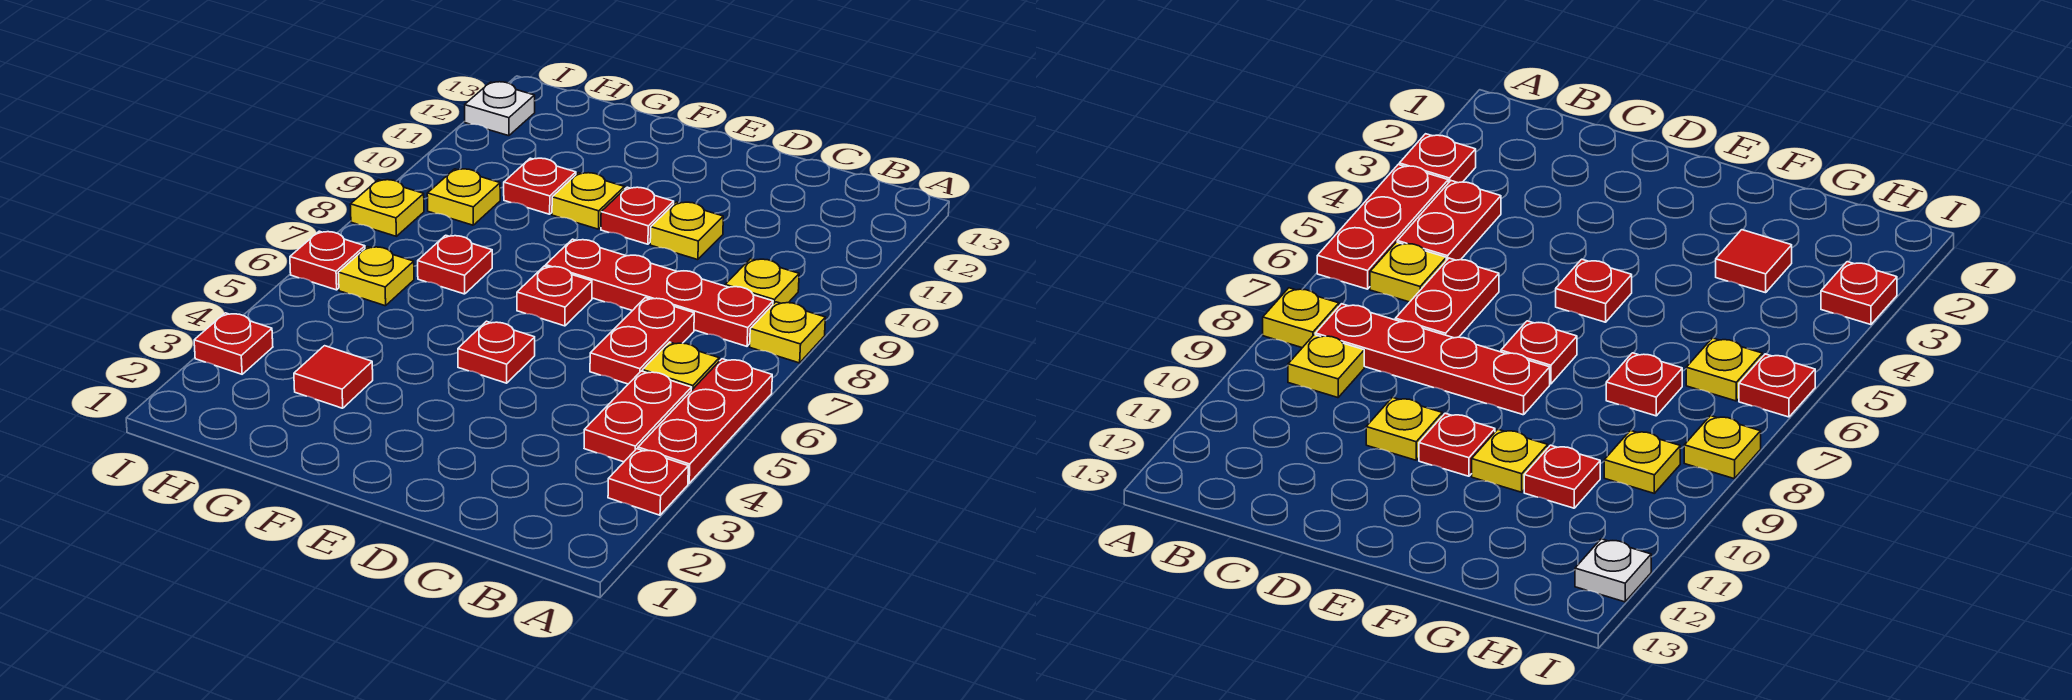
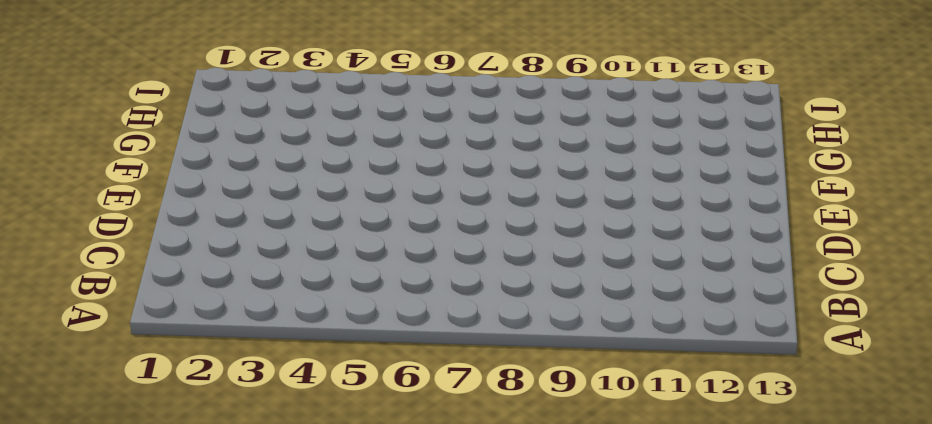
none -> red plate A3 level 1
none -> red plate A4:A6 level 1
none -> yellow plate A8 level 1

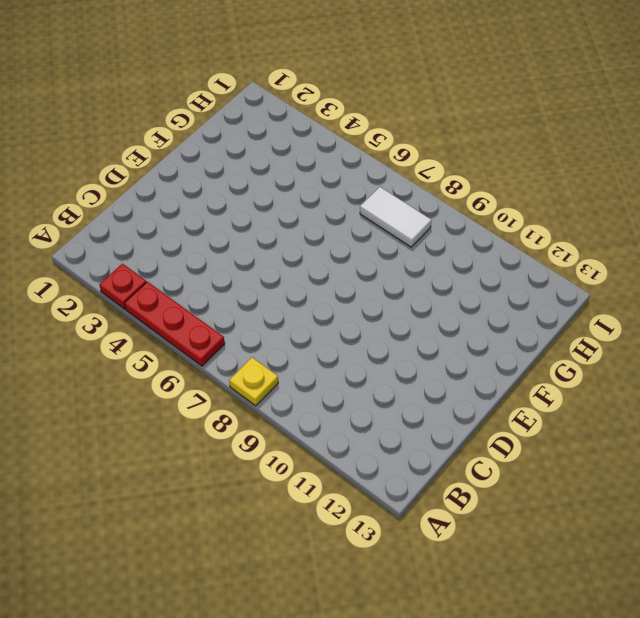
white tile H7:H8 level 1 -> none
none -> red plate B4:B5 level 1
none -> yellow plate B6 level 1
none -> red plate B8:E8 level 1

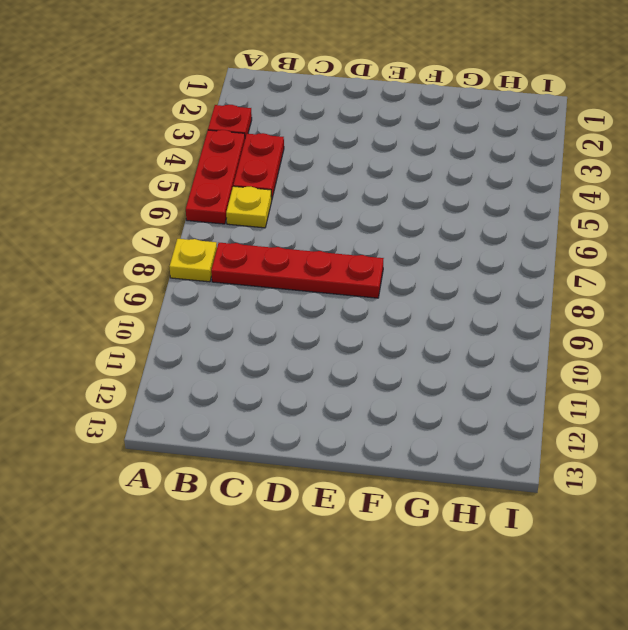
none -> yellow plate B9 level 1
none -> red plate C6:C7 level 1
none -> yellow plate D10 level 1

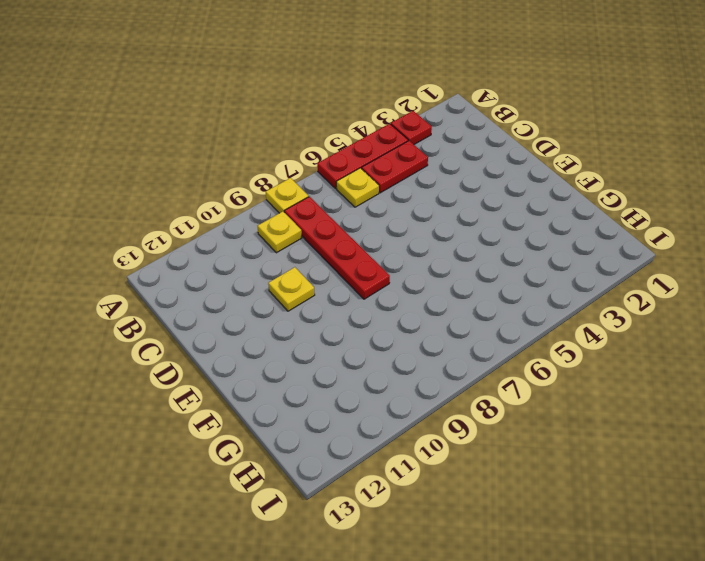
none -> red plate C6:C7 level 1
none -> red plate E5 level 1
none -> red plate E7 level 1

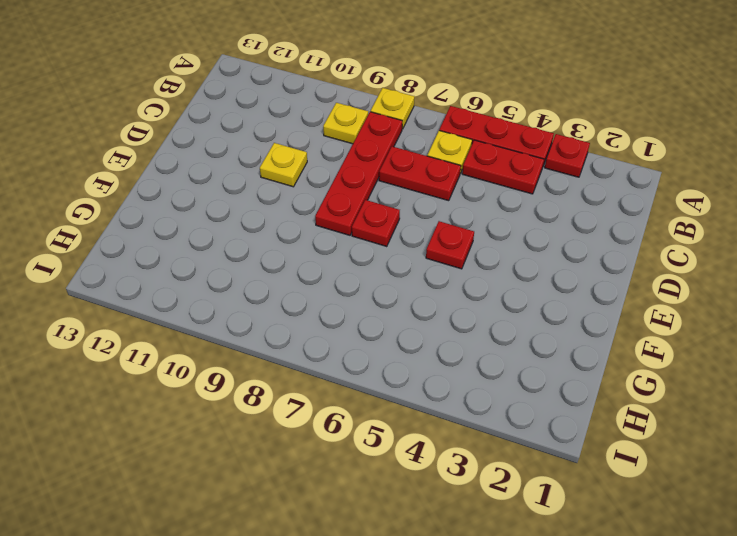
none -> red plate E10 level 1
none -> yellow plate F10 level 1
none -> red tile G3 level 1

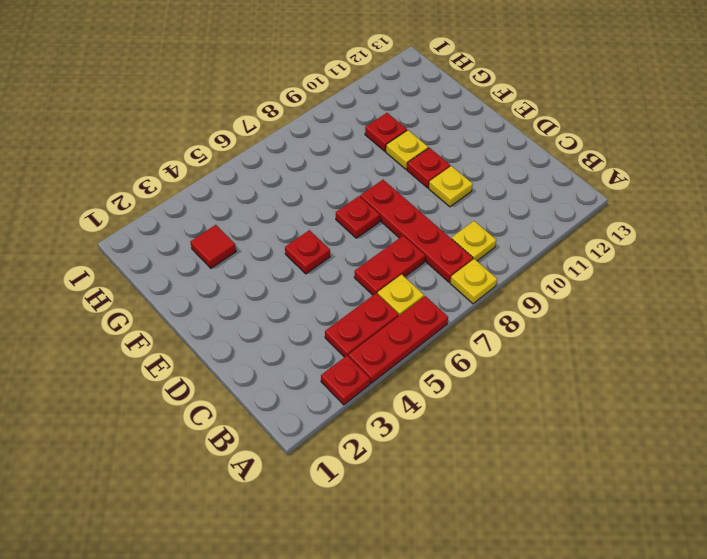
none -> red plate G7 level 1
none -> yellow plate H6 level 1
none -> yellow plate H9 level 1

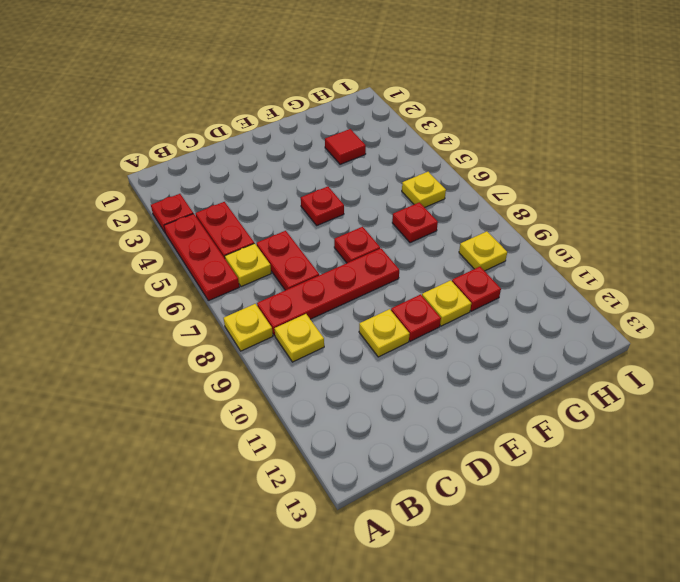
none -> red plate I3 level 1
none -> red plate I6 level 1
none -> yellow plate I8 level 1

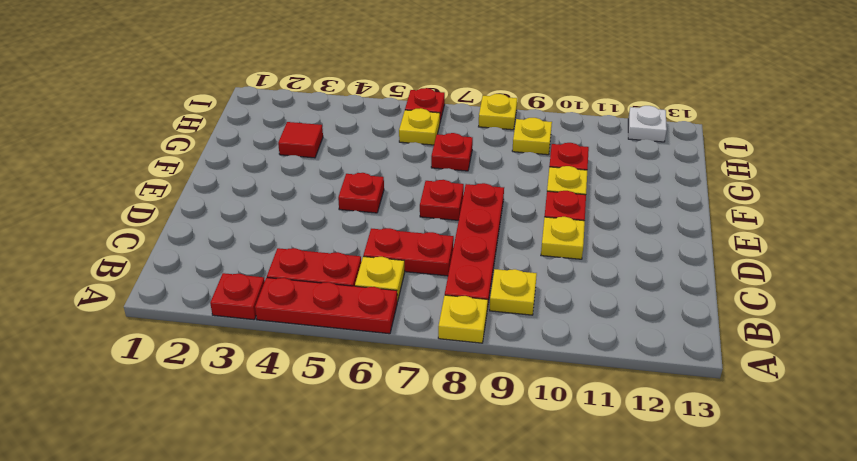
none -> red plate I3 level 1

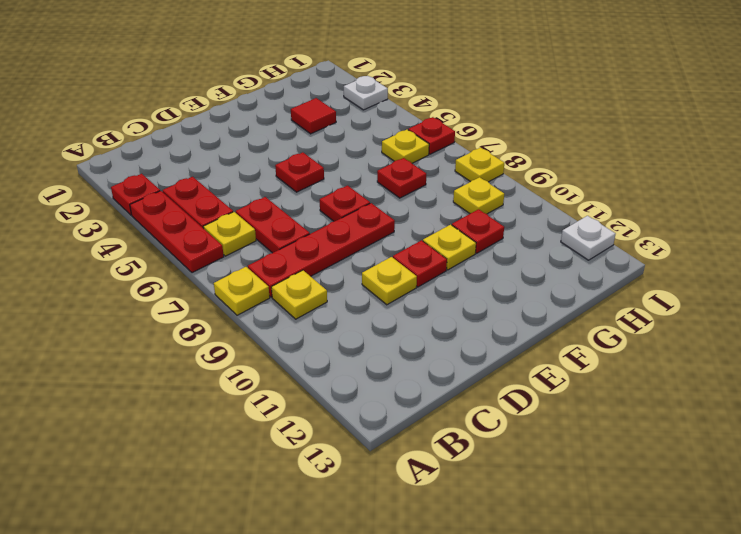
white plate I3 level 1 -> red plate I3 level 1

